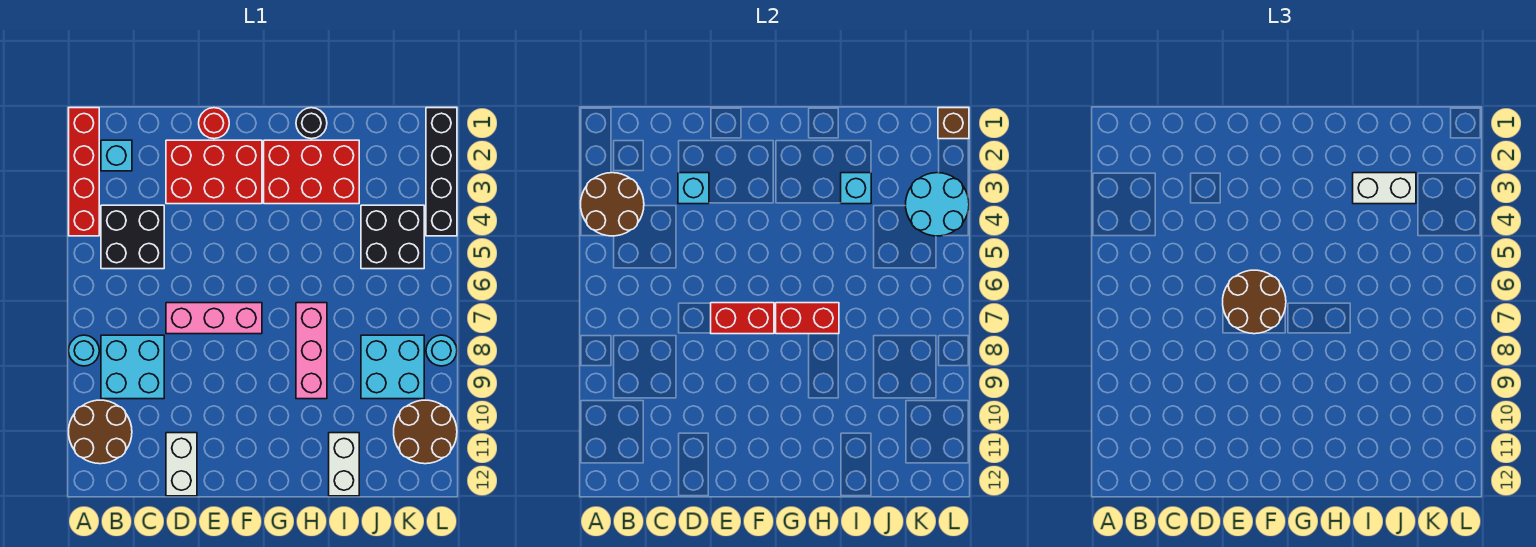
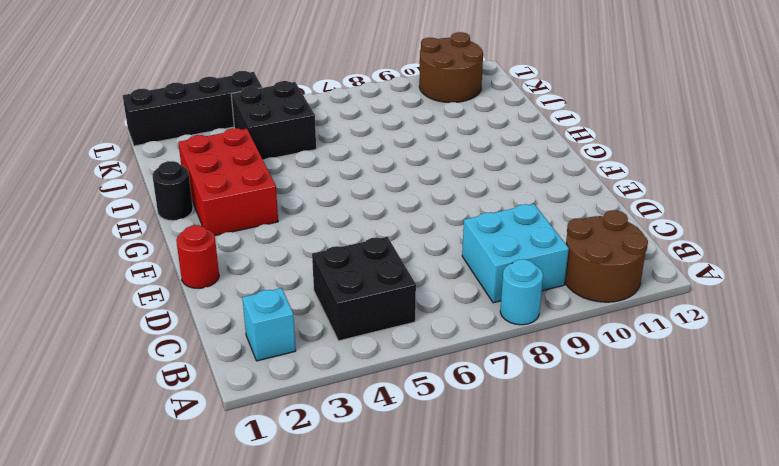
none -> red brick A1:A4 level 1
none -> red brick D2:F3 level 1
none -> pink brick D7:F7 level 1

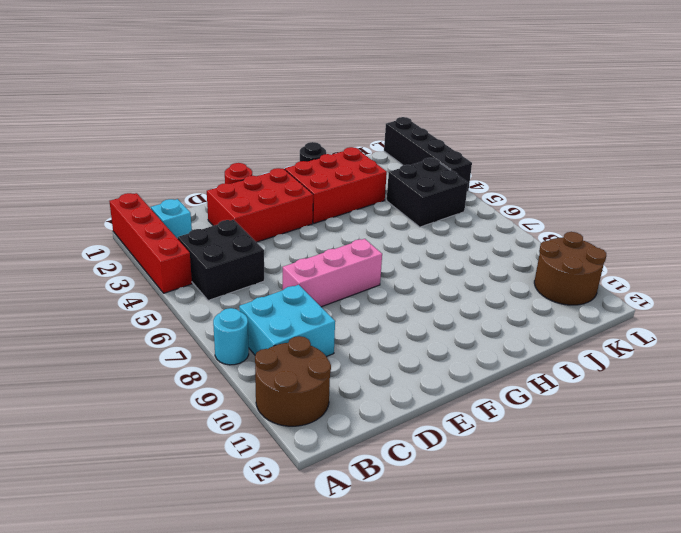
none -> white brick D11:D12 level 1
none -> pink brick H7:H9 level 1
none -> white brick I11:I12 level 1

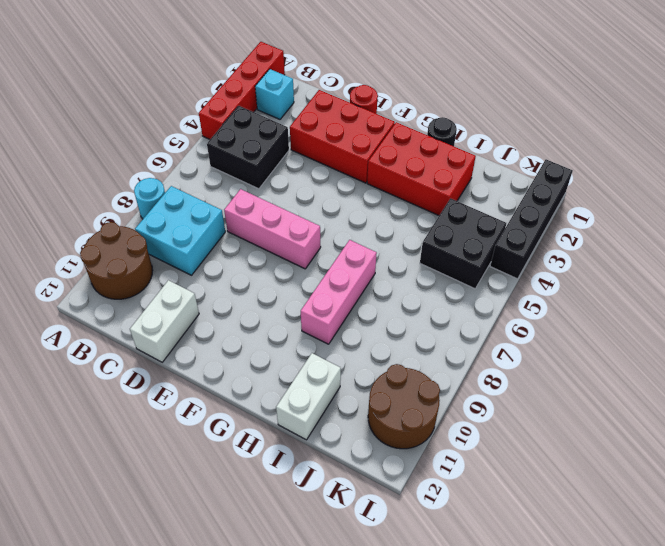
none -> cyan brick J8:K9 level 1
none -> cyan round brick L8 level 1
none -> brown round brick A3:B4 level 2

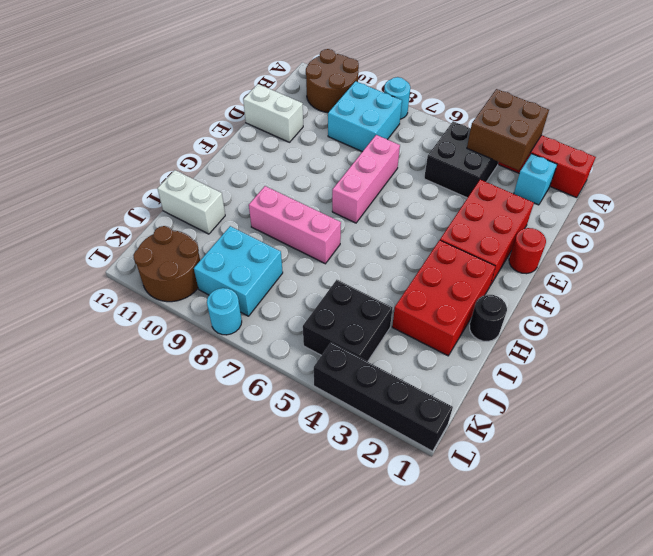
brown brick A3:B4 level 2 -> brown round brick A3:B4 level 2
none -> cyan brick D3 level 2
none -> red brick E7:F7 level 2
none -> red brick G7:H7 level 2

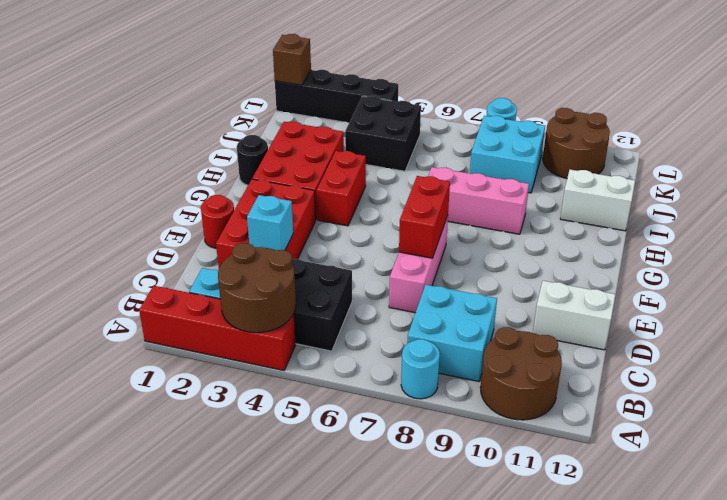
red brick G4:H4 level 1 -> red brick G7:H7 level 2
none -> cyan brick I3 level 2
none -> cyan round brick K3:L4 level 2
none -> brown round brick E6:F7 level 3

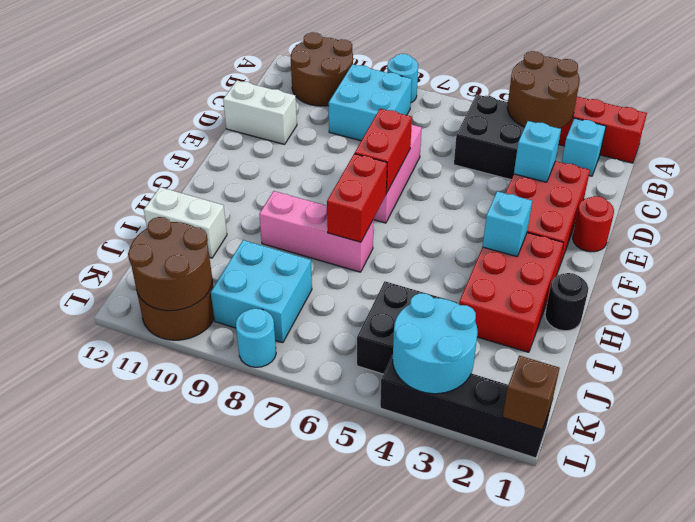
cyan brick G3 level 2 -> cyan brick I3 level 2
brown round brick K10:L11 level 2 -> brown round brick E6:F7 level 3
none -> white brick I3:J3 level 3

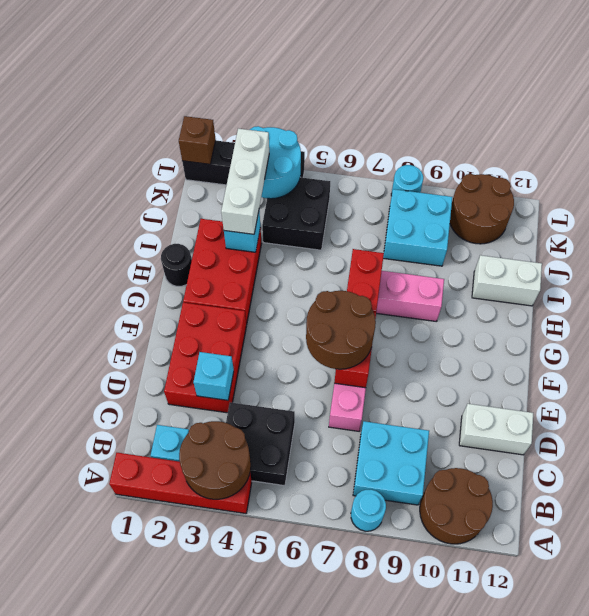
white brick I3:K3 level 3 -> white brick I3:J3 level 3
none -> red round brick E1 level 1

